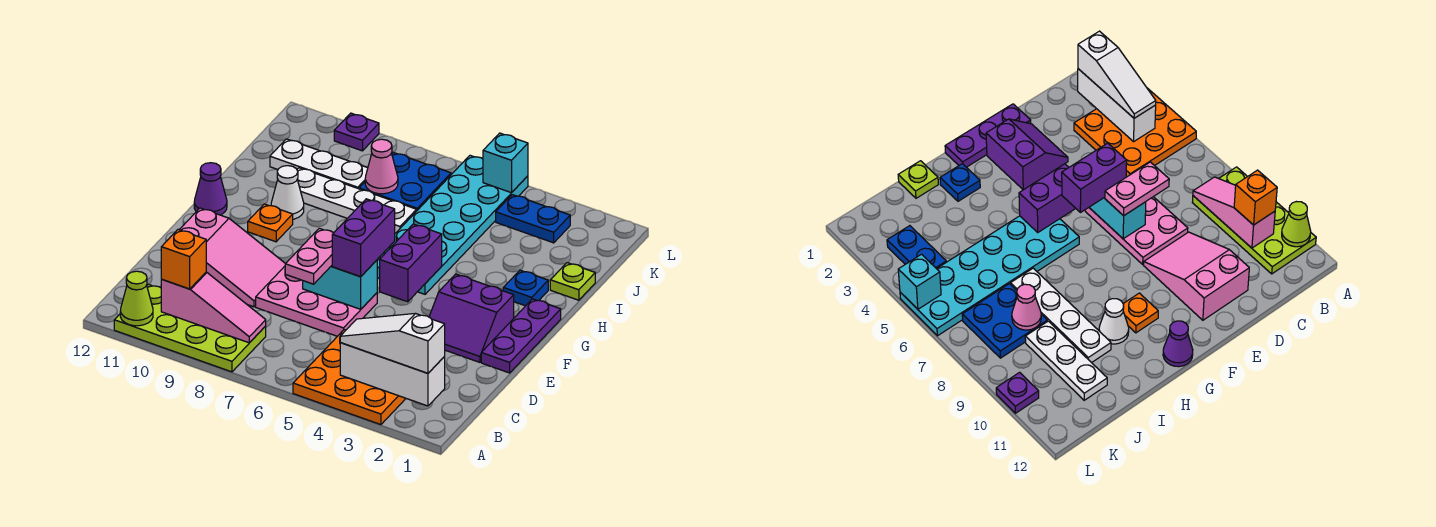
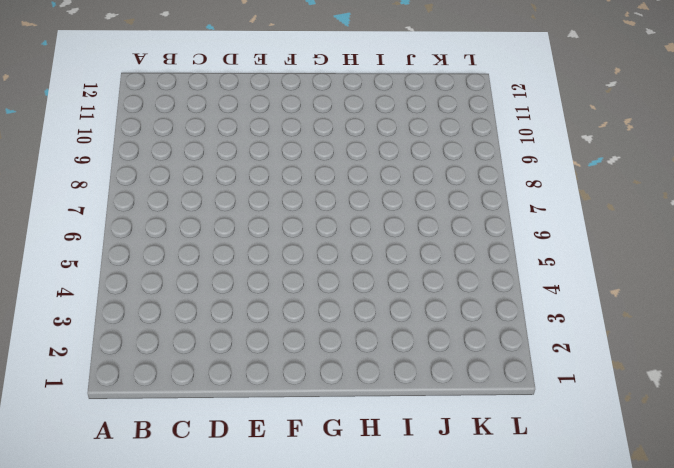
none -> orange plate A3:C5 level 1
none -> lime plate A8:B11 level 1
none -> pink plate D6:E8 level 1

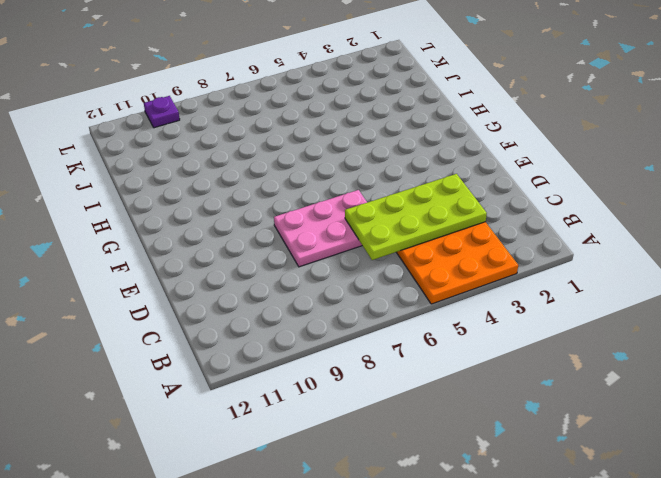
lime plate C3:D6 level 2 -> lime plate A8:B11 level 1
none -> pink slope D9:E11 level 1 top 11
none -> purple plate E1:G1 level 1
none -> purple slope E2:F3 level 1 top F

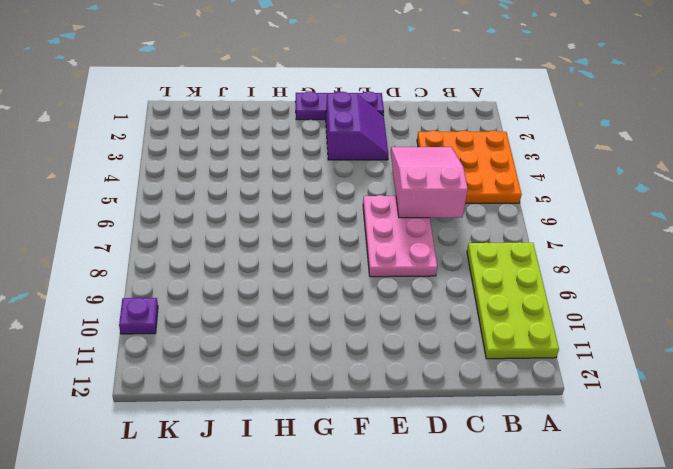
pink slope C4:D6 level 2 top 6 -> pink slope D9:E11 level 1 top 11
none -> cyan plate G5:L6 level 1
none -> orange plate G10 level 1
none -> purple cone G12 level 1

